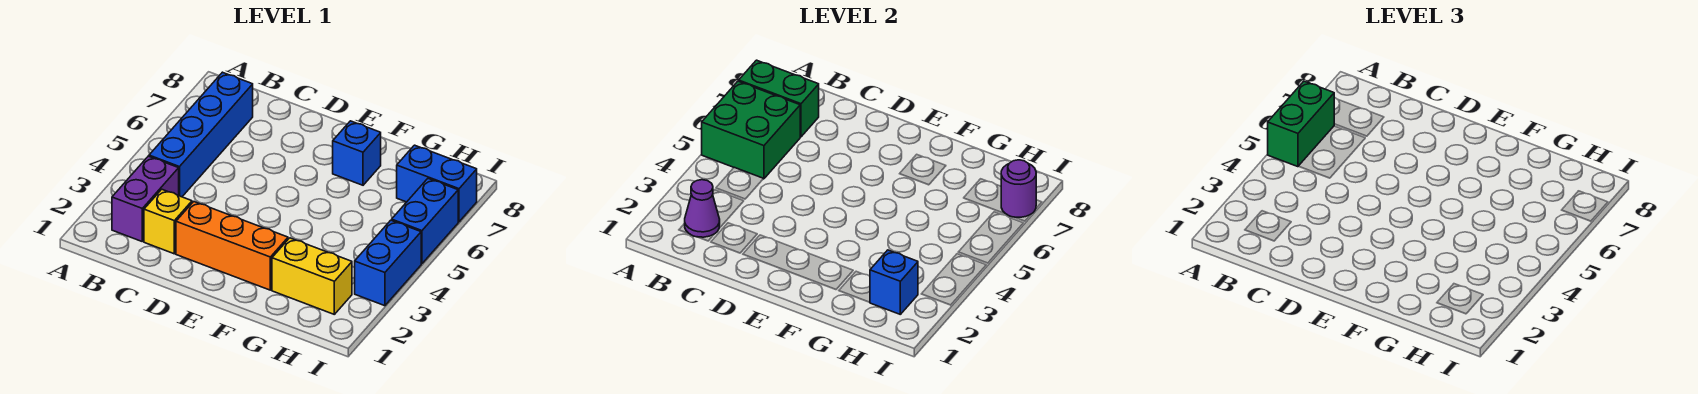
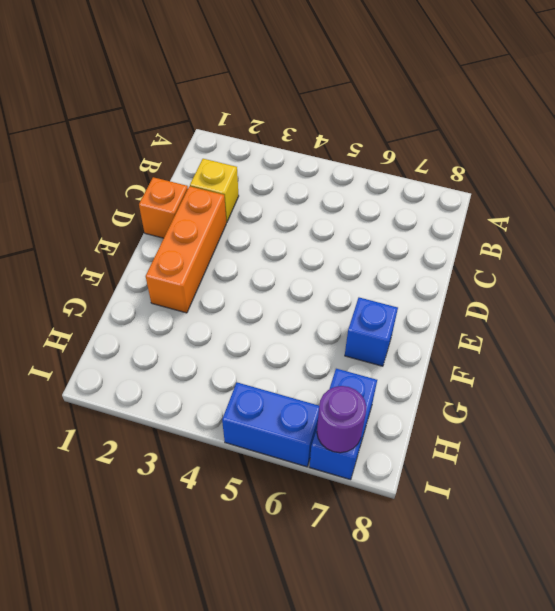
orange brick D1 level 1 -> none
none -> purple brick B2:B3 level 1
none -> blue brick B4:B7 level 1
none -> yellow brick G2:H2 level 1

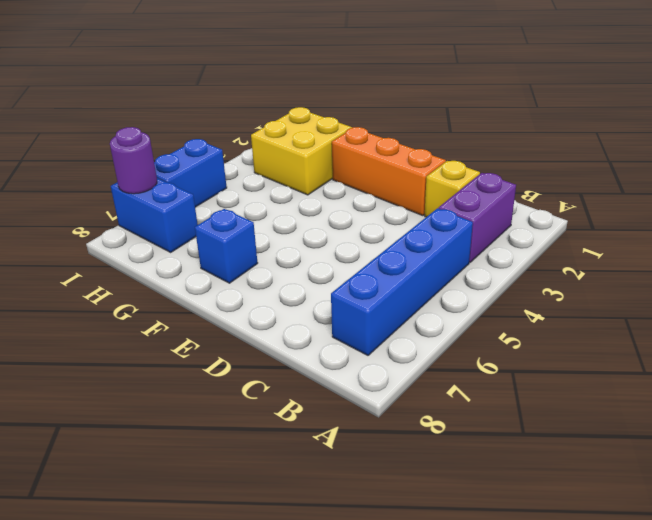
yellow brick G2:H3 level 1 -> yellow brick G2:H2 level 1
none -> blue brick I3:I4 level 1
none -> green brick A5:B6 level 2
none -> green brick A7:B7 level 2

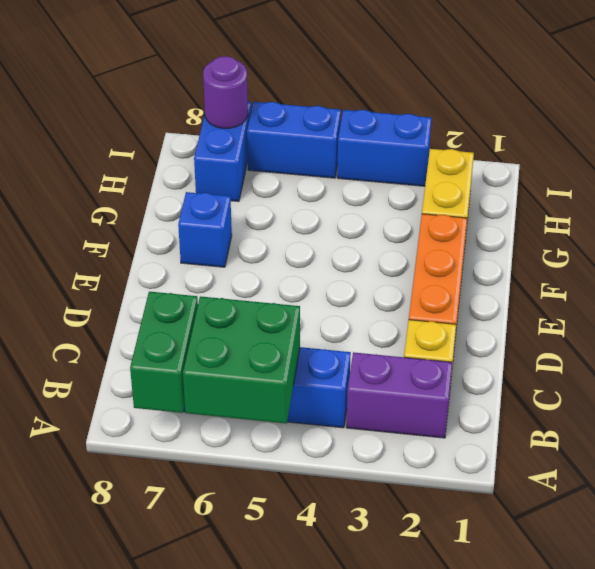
none -> purple cone B2 level 2
none -> blue brick H2 level 2
none -> green brick A5:A6 level 3

